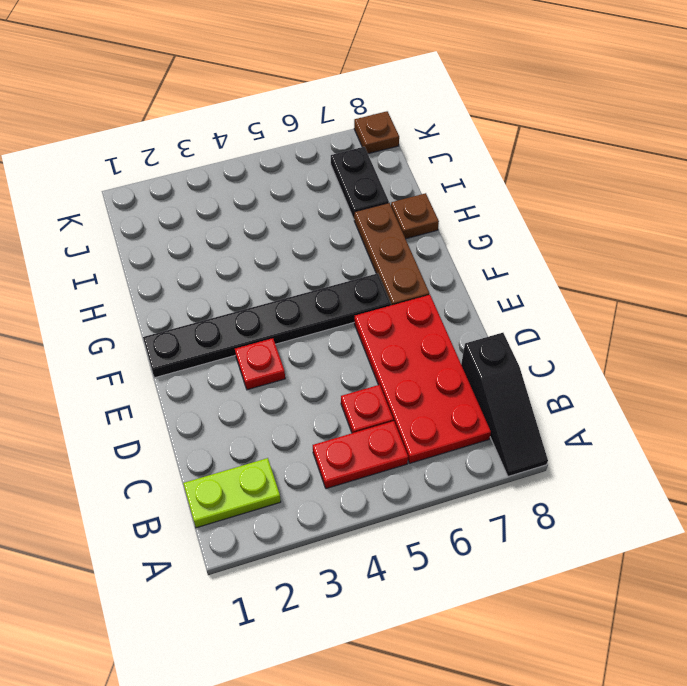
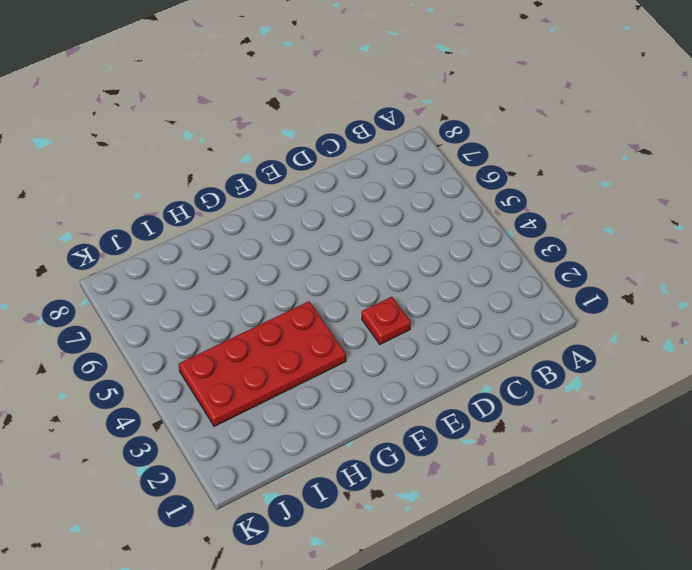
red plate G3:J4 level 1 -> red plate B6:E7 level 1
none -> black slope A8:C8 level 1 top C
none -> lime plate B1:B2 level 1

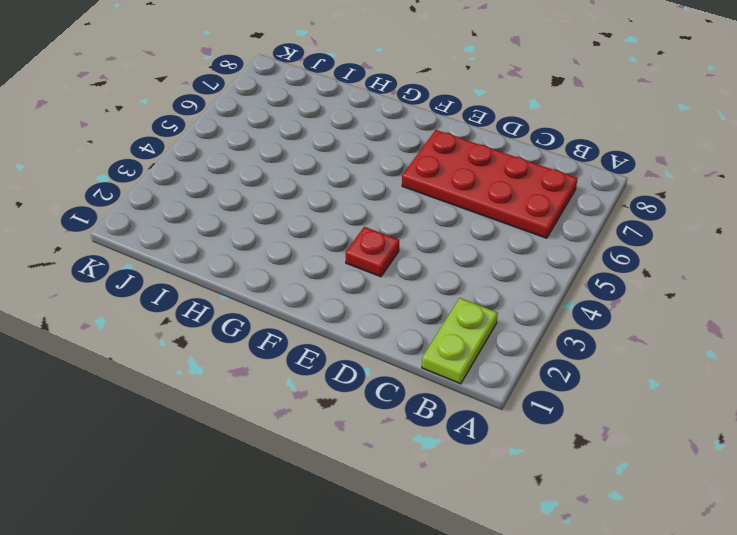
none -> black slope A8:C8 level 1 top C
none -> red plate B4:B5 level 1

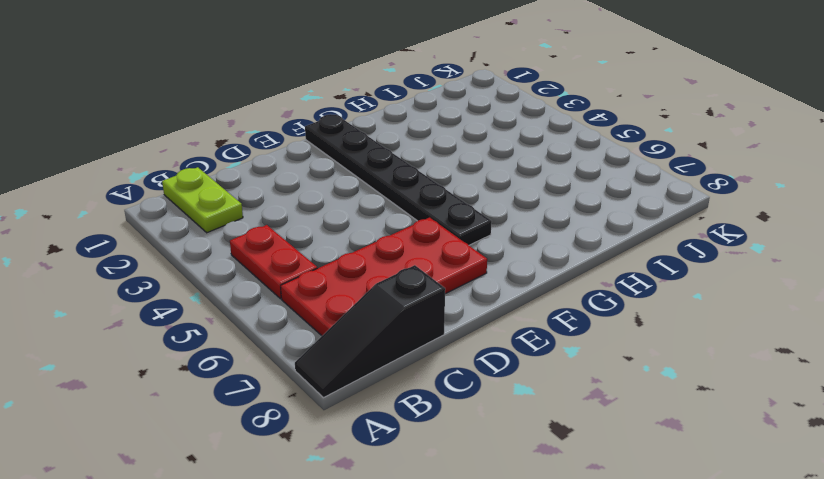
none -> red plate C5 level 1
none -> red plate E3 level 1

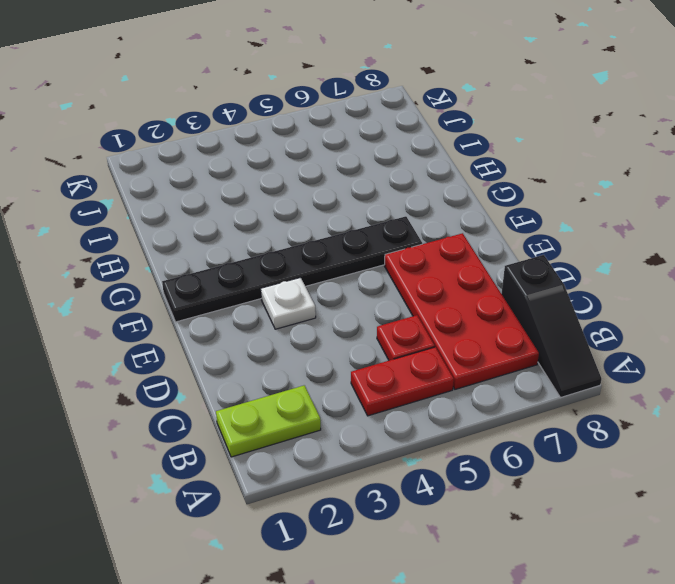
white plate E3 level 1 -> red plate E3 level 1
none -> brown plate F7:H7 level 1
none -> brown plate H8 level 1

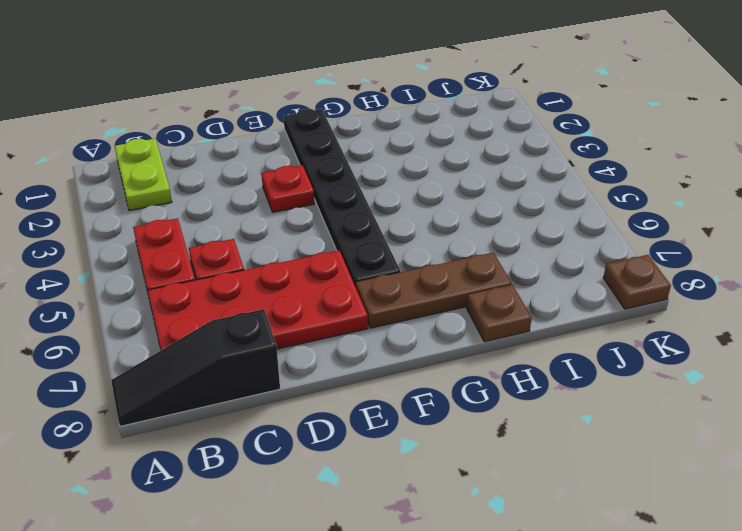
none -> black plate I7:J7 level 1

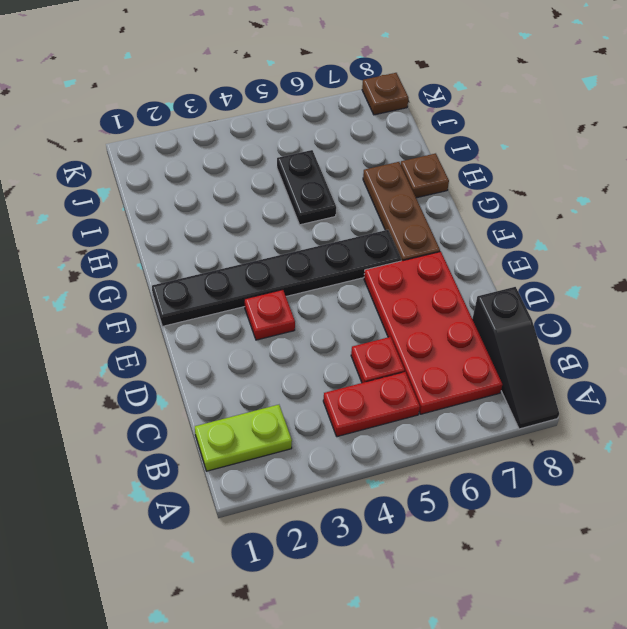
black plate H5:I5 level 1 -> black plate I7:J7 level 1

